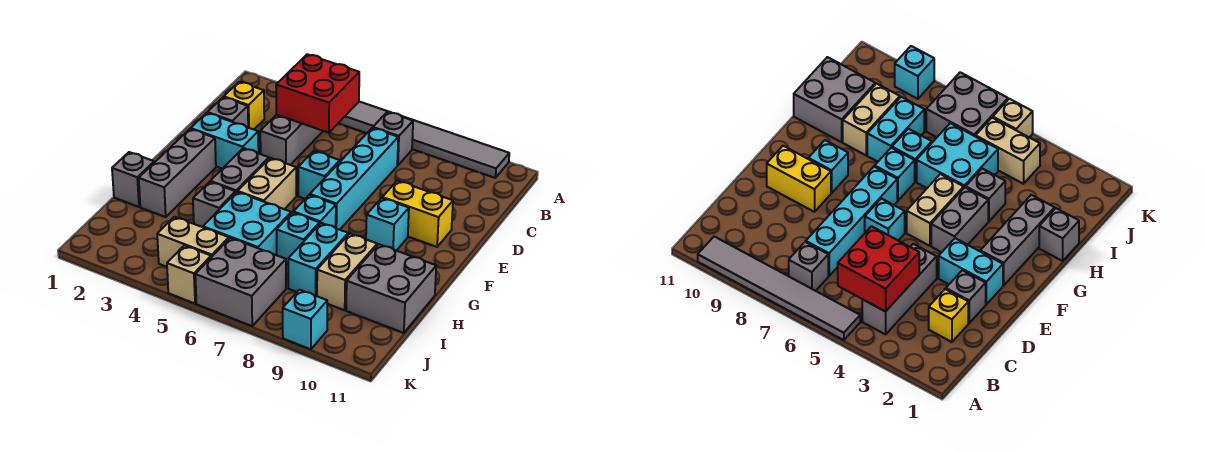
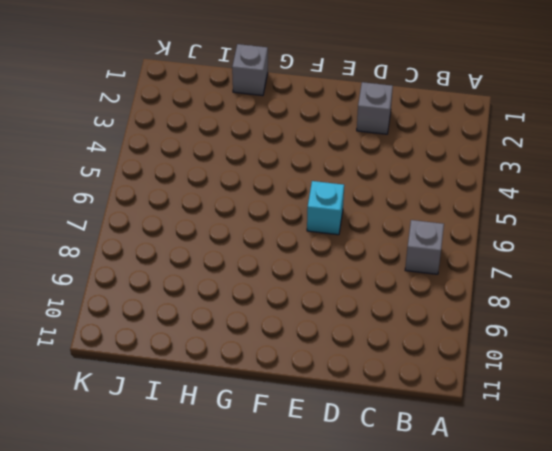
none -> grey tile A5:A10 level 1
none -> grey brick B4:D4 level 1
none -> yellow brick C2 level 1

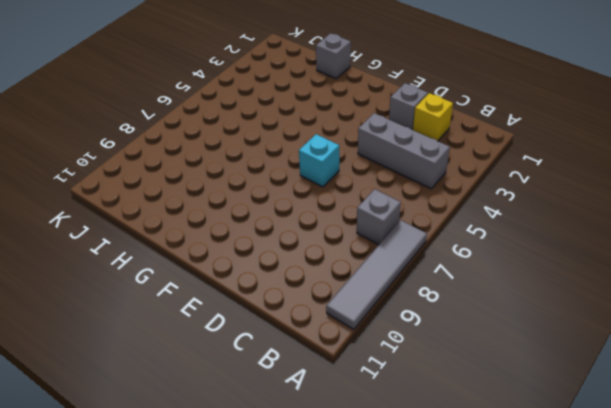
grey tile A7:A10 level 1 -> grey tile A5:A10 level 1
none -> cyan brick C7:F7 level 1
none -> cyan brick E2:E3 level 1
none -> yellow brick E9:E10 level 1

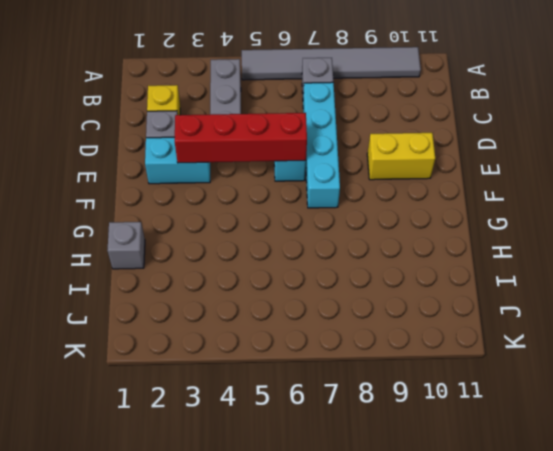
red brick E3:E6 level 2 -> none
none -> grey brick F2:H2 level 1
none -> grey brick F4:G4 level 1
none -> tan brick F5:G5 level 1

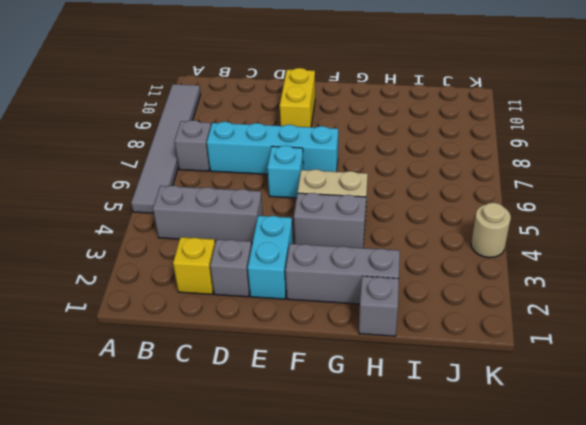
tan round brick K4 level 1 -> none
none -> cyan brick F9 level 1
none -> cyan brick G7 level 1
none -> grey brick H4 level 1

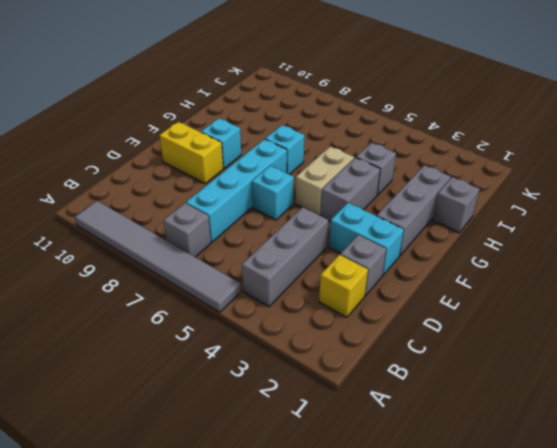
none -> cyan brick H5:I6 level 1
none -> cyan brick H7 level 1
none -> cyan brick H8:I8 level 1

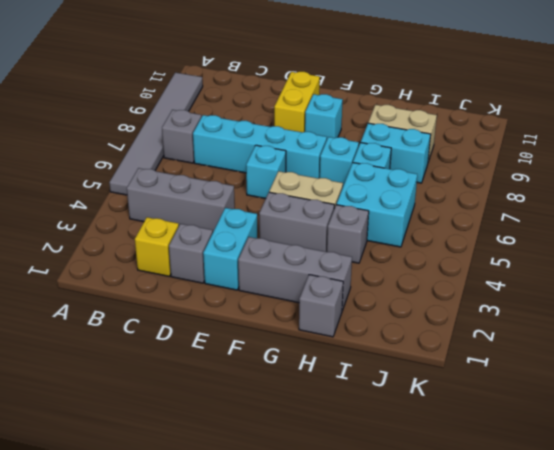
none -> grey brick H10:I11 level 1
none -> tan brick J4:J5 level 1
none -> grey brick J6:K7 level 1

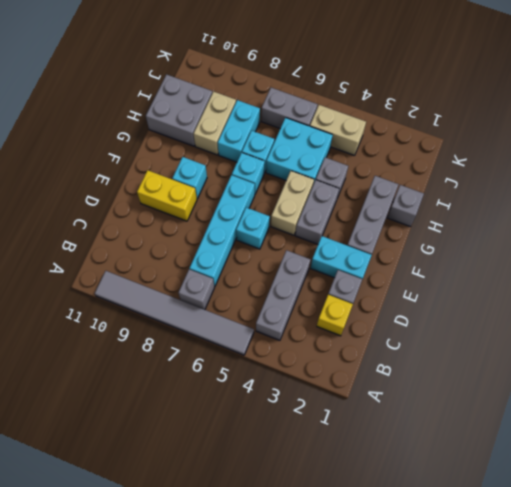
grey brick J6:J7 level 1 -> grey brick J6:K7 level 1
none -> tan brick K5 level 1
none -> cyan brick K9 level 1
none -> red brick B4:C5 level 2

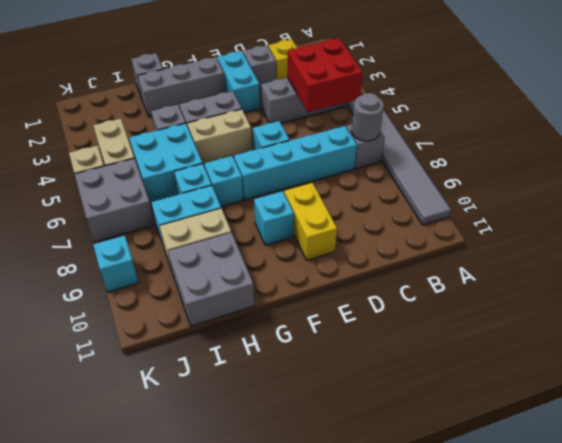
grey round brick B7 level 2 -> none

